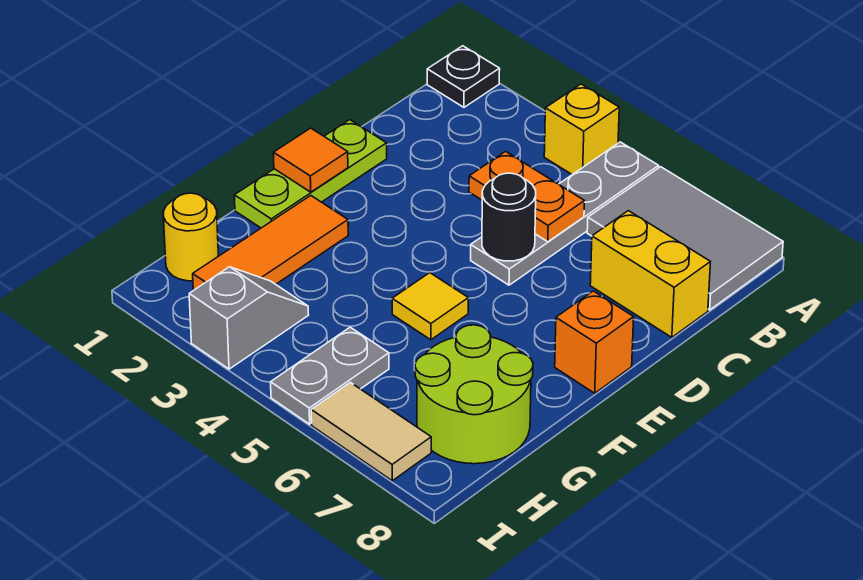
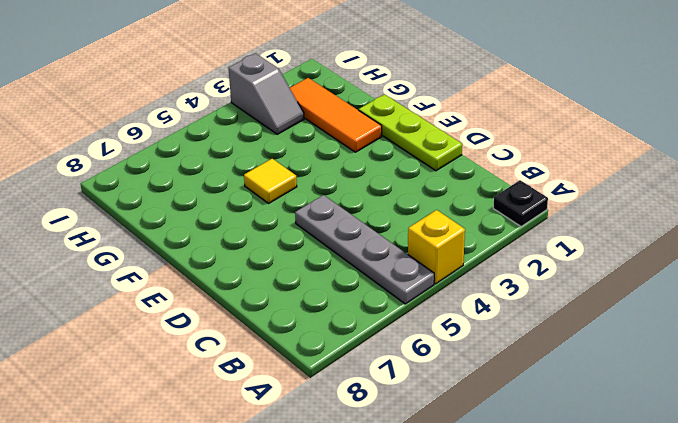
none -> grey tile A6:B8 level 1
none -> yellow brick C7:C8 level 1
none -> orange brick E8 level 1

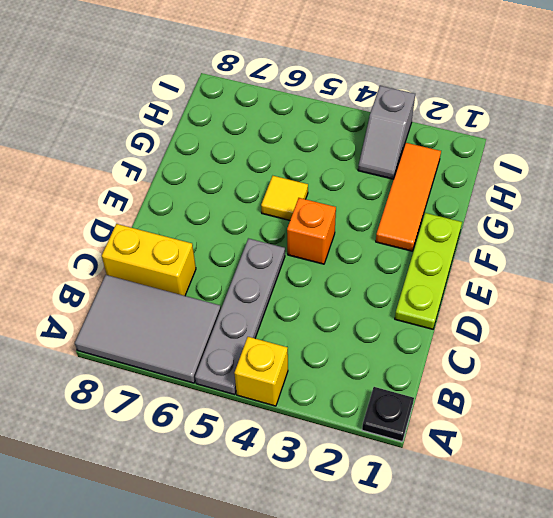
orange brick E4 level 1 -> orange brick E8 level 1
none -> lime round brick G7:H8 level 1
none -> yellow round brick H1 level 1
none -> grey plate H5:I5 level 1

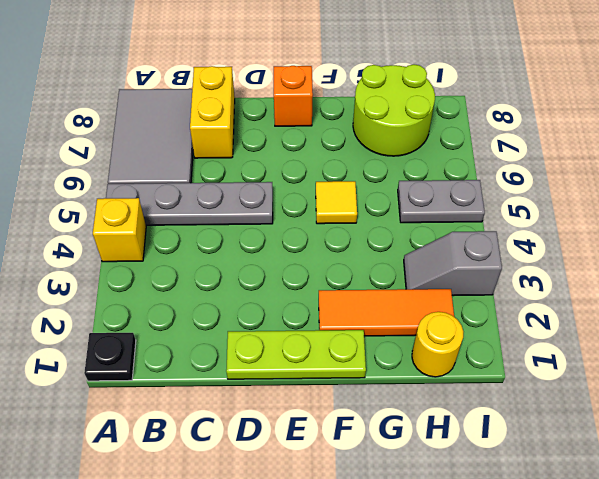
none -> tan tile I6:I7 level 1
none -> orange plate C4:C5 level 2
none -> black round brick D5 level 2

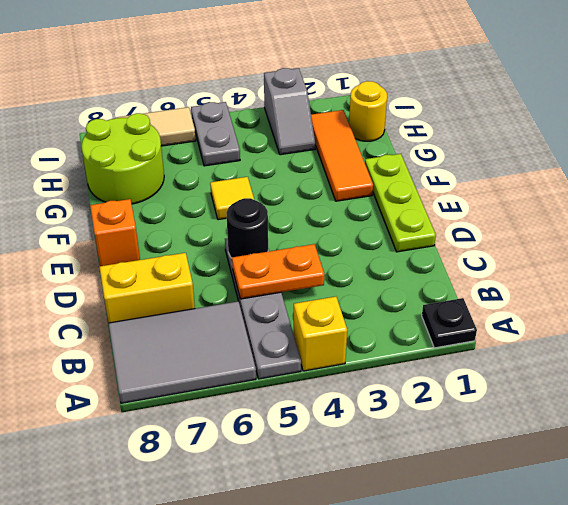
none -> orange tile E1 level 2

